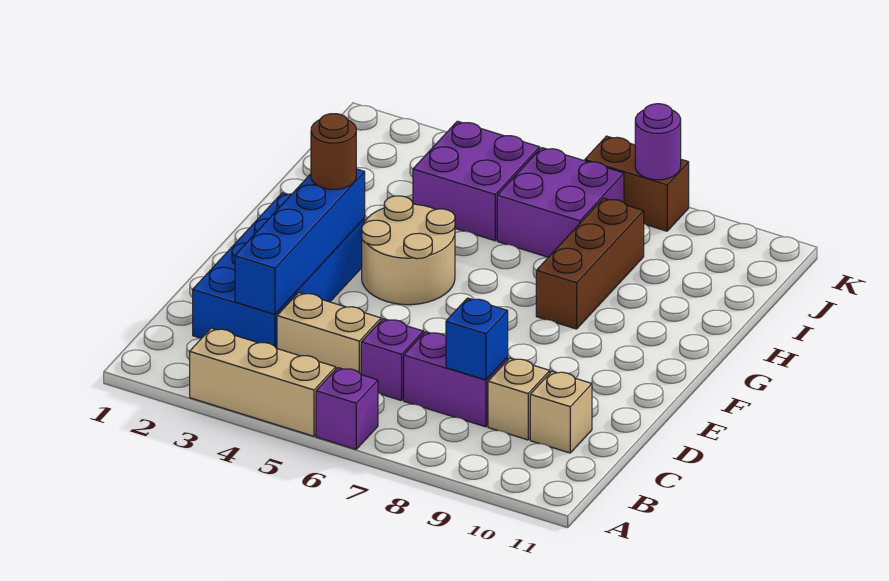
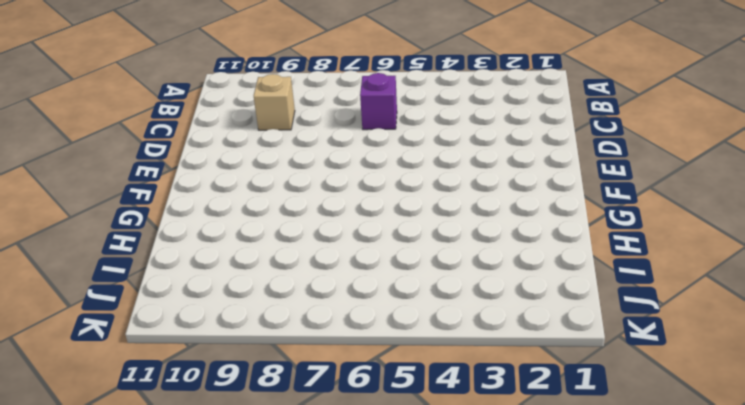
none -> tan brick A3:A5 level 1
none -> purple brick A6 level 1
none -> blue brick C2:F3 level 1

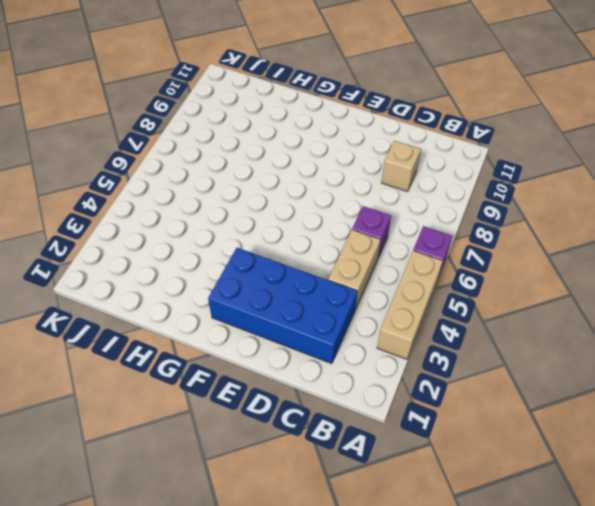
none -> purple brick C7:C8 level 1
none -> tan brick C10 level 1
none -> tan round brick F4:G5 level 1

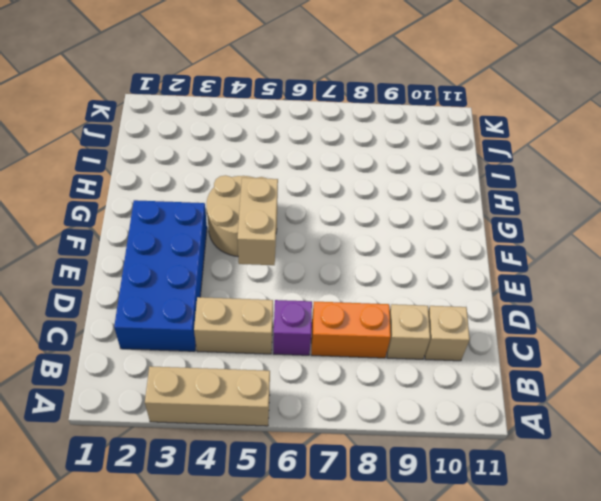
orange brick C7:C8 level 1 -> purple brick C7:C8 level 1
tan brick E5:F5 level 2 -> none
none -> purple brick A6 level 1
none -> brown brick G8:I8 level 1
none -> purple brick I4:J5 level 1

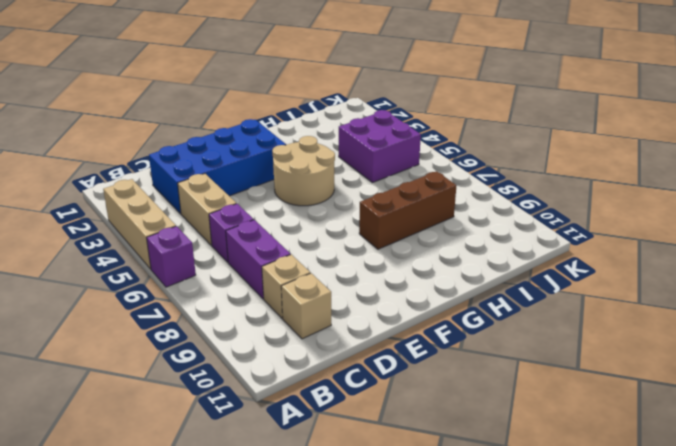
none -> purple brick I6:J7 level 1
none -> brown brick K7:K8 level 1
none -> blue brick C3:F3 level 2

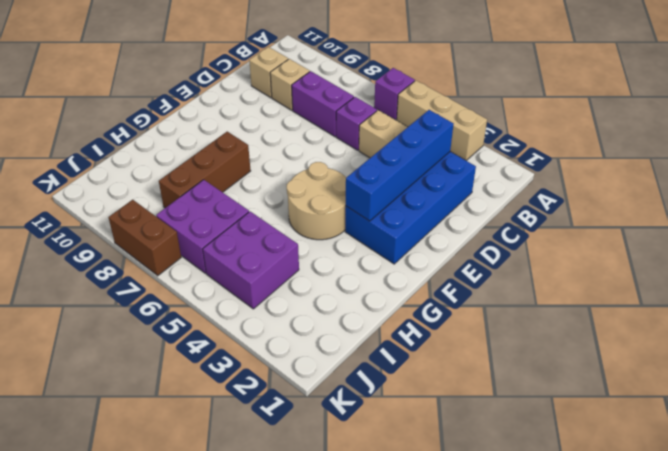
none -> blue brick C8 level 2
none -> purple round brick K8 level 2
none -> brown round brick F3 level 3

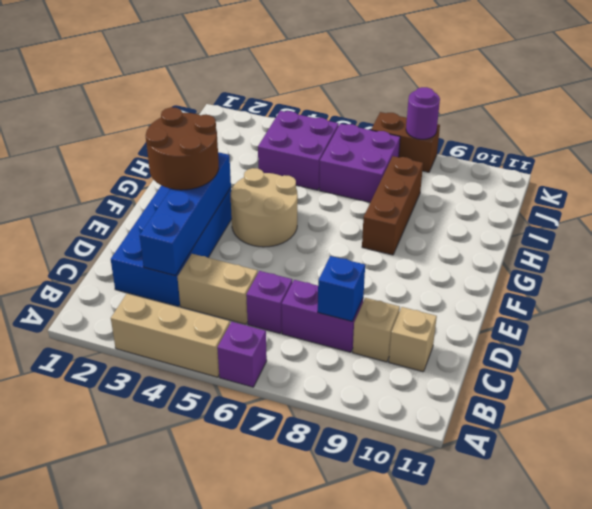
brown round brick E2:F3 level 3 -> brown round brick F3 level 3

